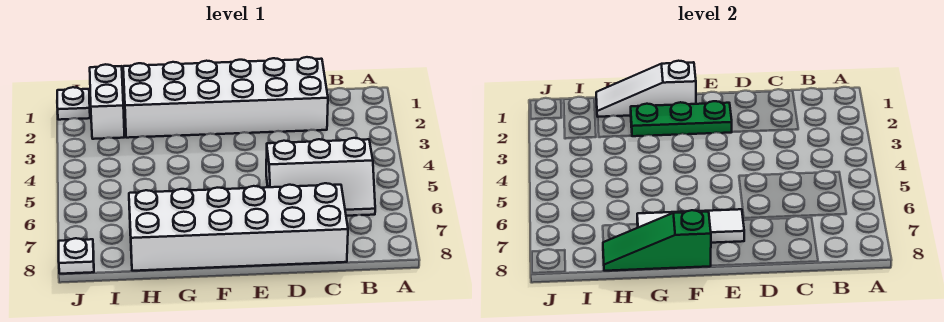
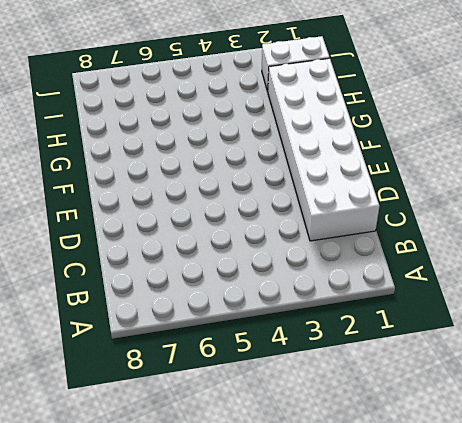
none -> white slope B5:D6 level 1 top 5
none -> white brick C7:H8 level 1

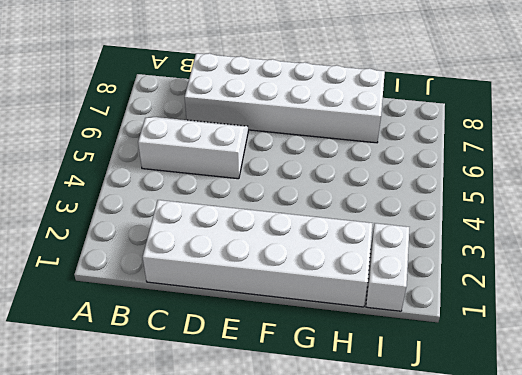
none -> white plate J1 level 1
none -> white plate J8 level 1

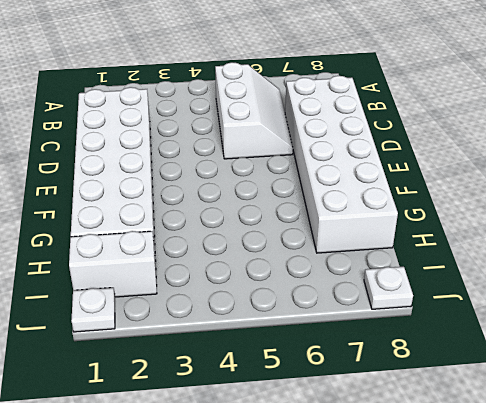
none -> green plate E2:G2 level 2
none -> white tile E7:G7 level 2

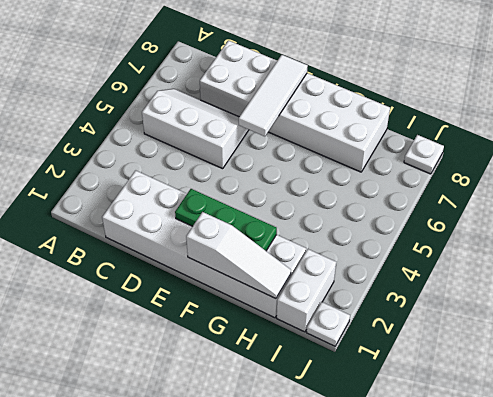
white tile E6:E8 level 2 -> white tile E7:G7 level 2
none -> green slope F8:H8 level 2 top F

